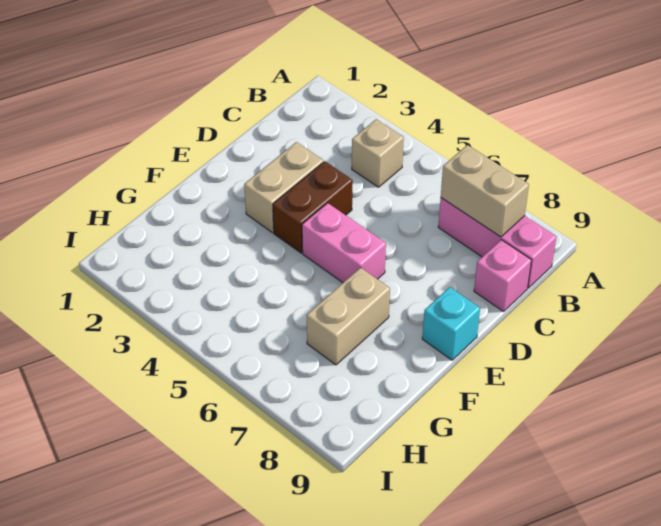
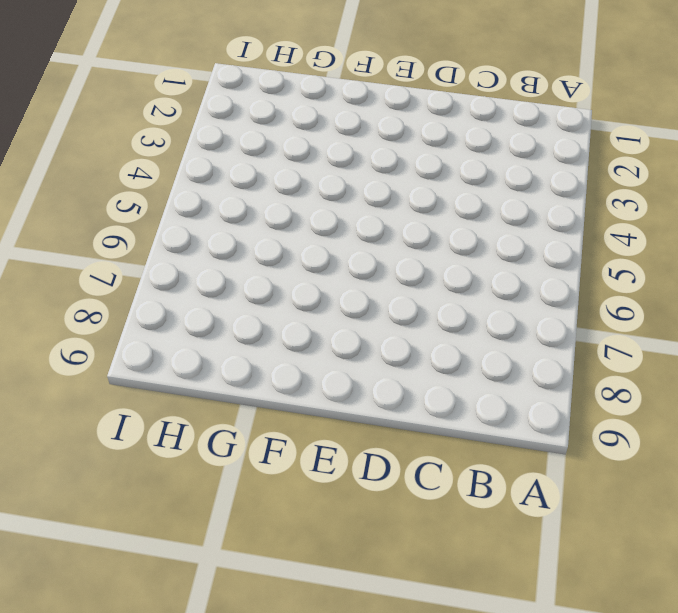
none -> tan brick B4 level 1
none -> pink brick B7:B9 level 1

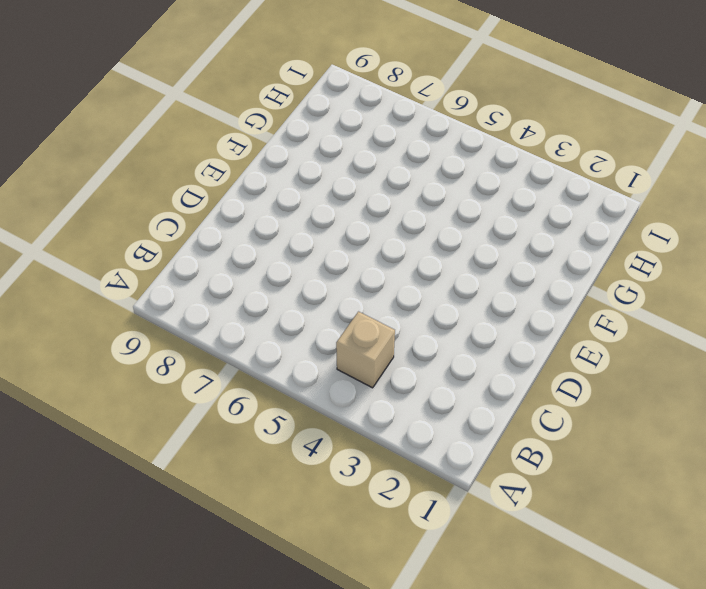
none -> pink brick B7:B9 level 1
none -> pink brick C9 level 1

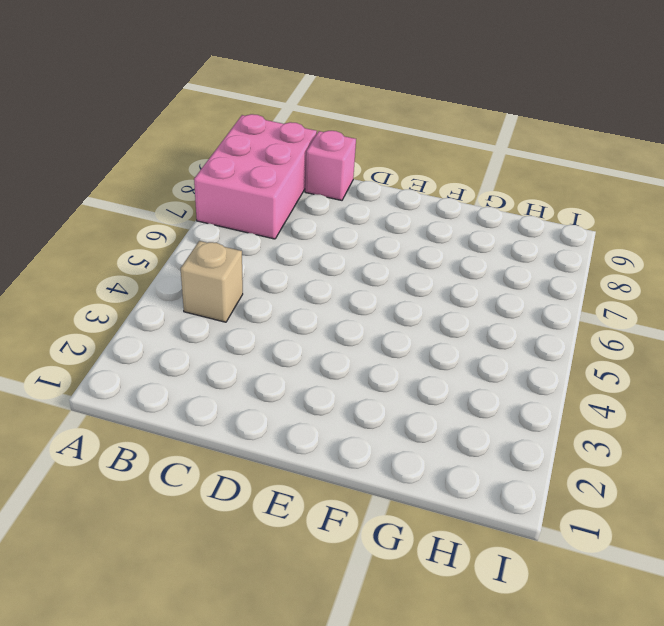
pink brick A7:B9 level 1 -> pink brick B7:B9 level 1
none -> tan brick D3:E3 level 1
none -> brown brick D4:E4 level 1

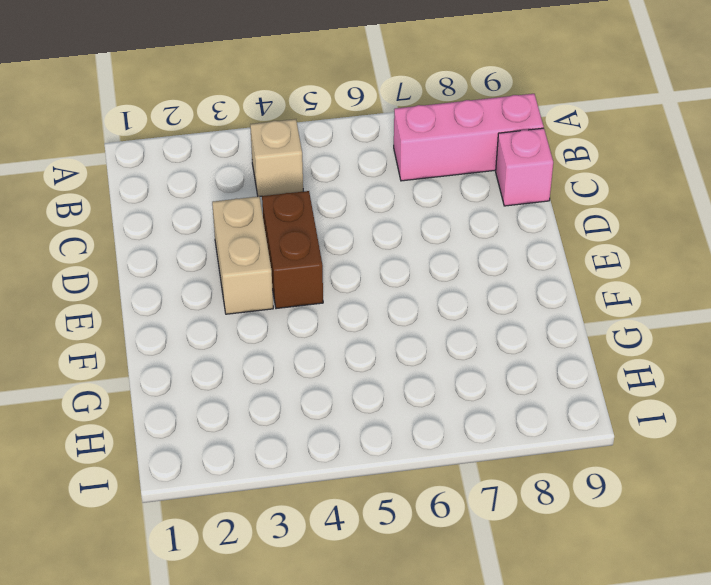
none -> pink brick E5:E6 level 1
none -> cyan brick E9 level 1

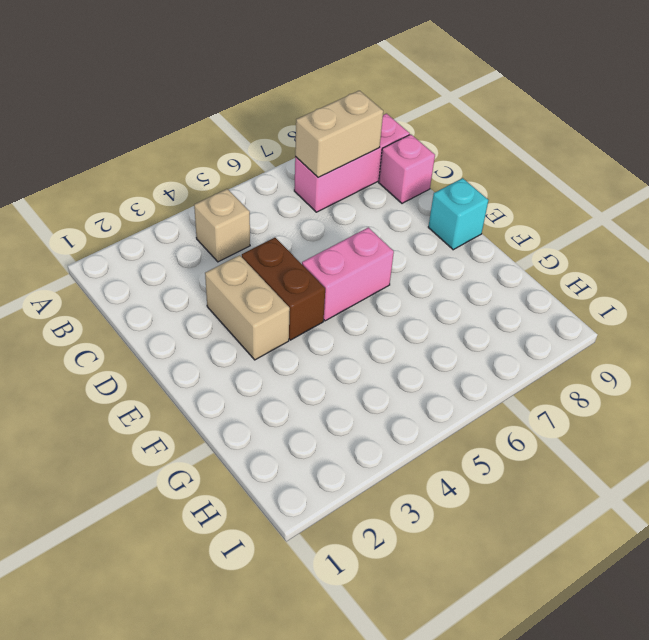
none -> tan brick F7:G7 level 1

